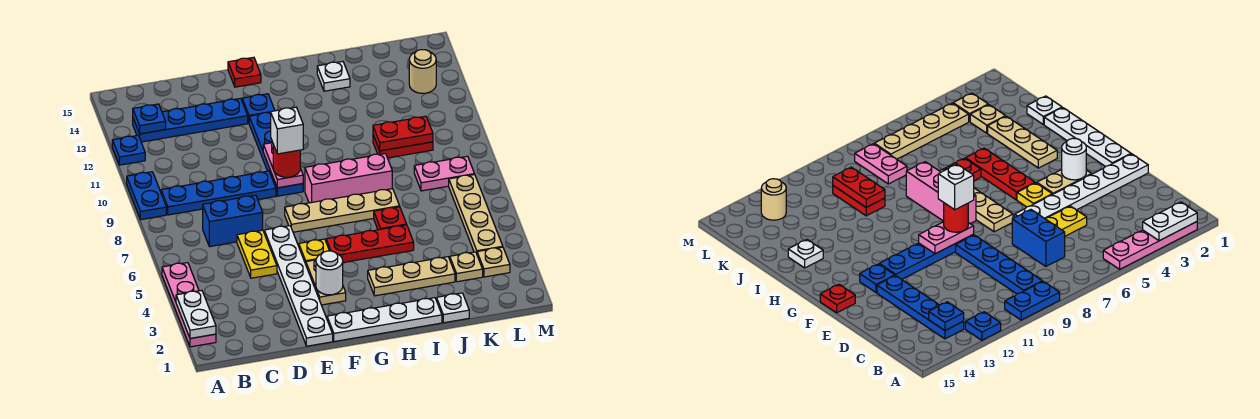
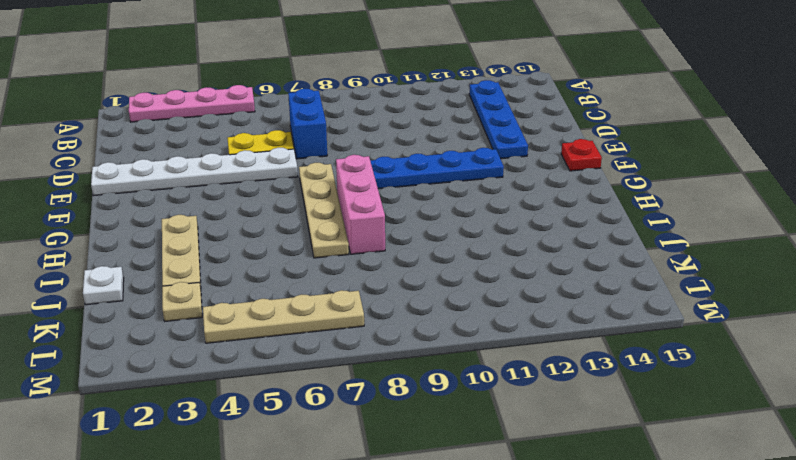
none -> blue plate A9:A10 level 1
none -> blue plate A12 level 1
none -> blue plate B9:E9 level 1
none -> white plate F1:I1 level 1

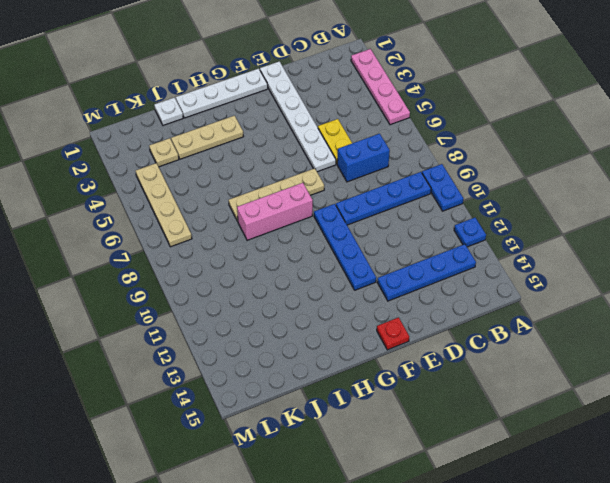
none -> tan plate F3:F4 level 1
none -> yellow plate F5 level 1
none -> blue plate F13 level 1
none -> red plate G5:I5 level 1

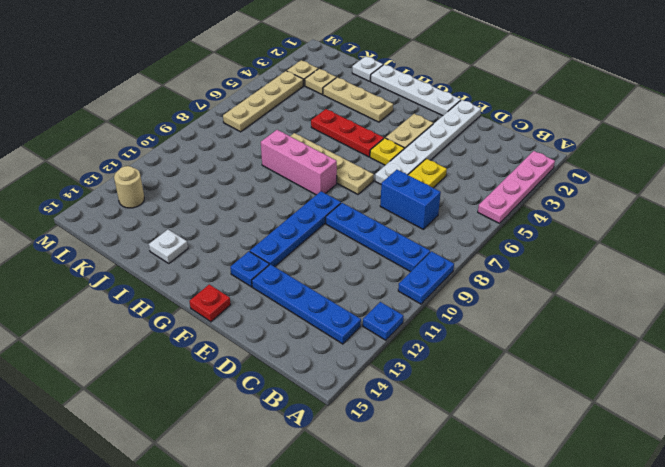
none -> red plate I6 level 1
none -> red plate J10:K10 level 1
none -> pink plate K8:L8 level 1
none -> white plate A2:A3 level 2

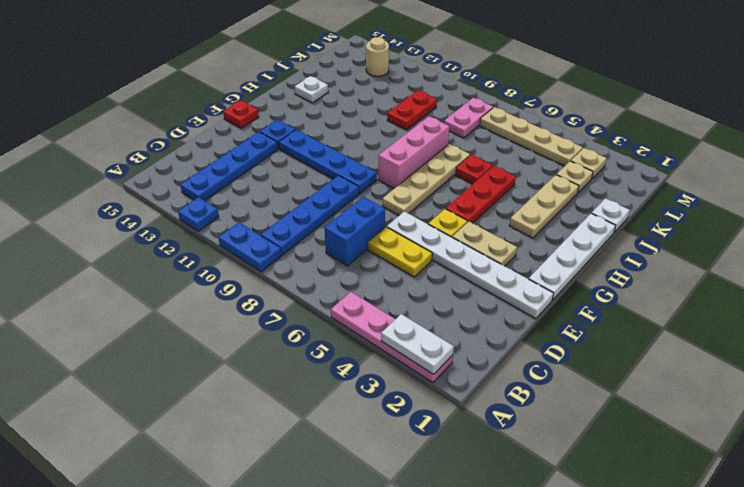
none -> blue plate B13 level 2
none -> white round brick F3 level 2
none -> pink plate F9:F10 level 2
none -> red plate J10:K10 level 2

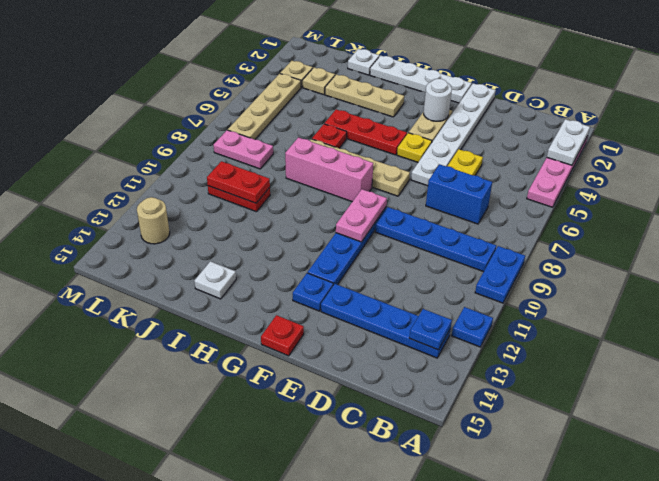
none -> red round brick F9 level 3
none -> white brick F9 level 4

